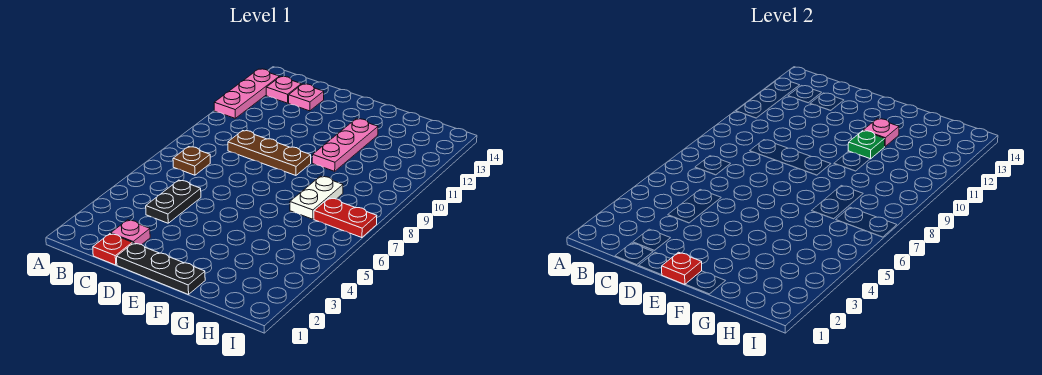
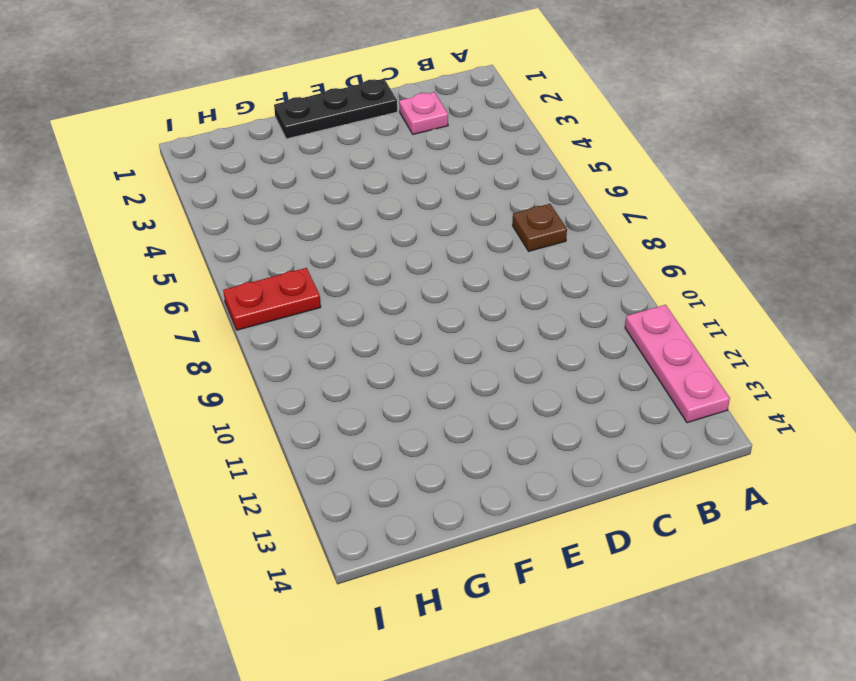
none -> pink plate B13 level 1
none -> red plate C1 level 1
none -> black plate C4:C5 level 1

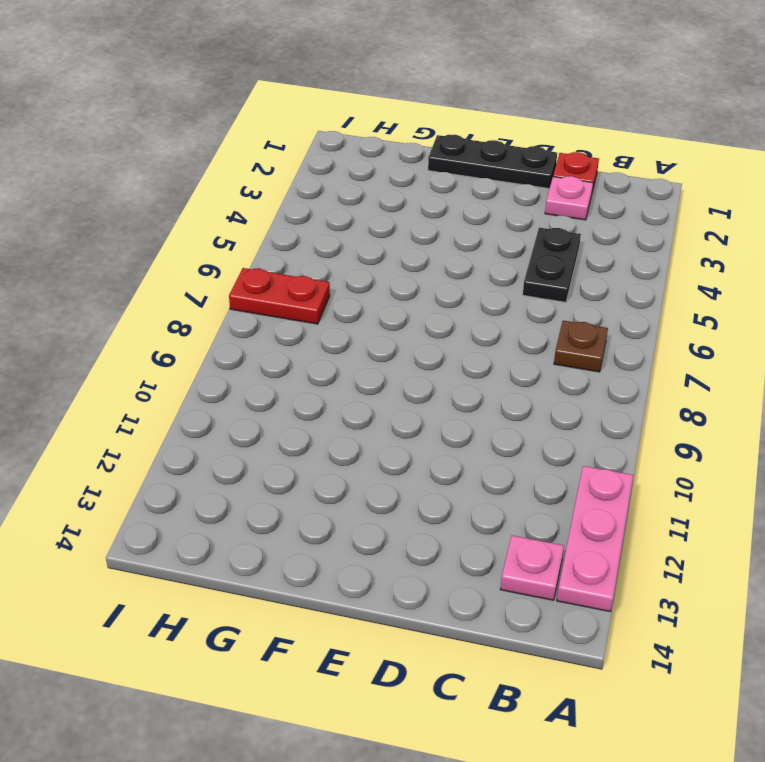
none -> brown plate C9:E9 level 1
none -> pink plate C13 level 1
none -> pink plate F10:F12 level 1

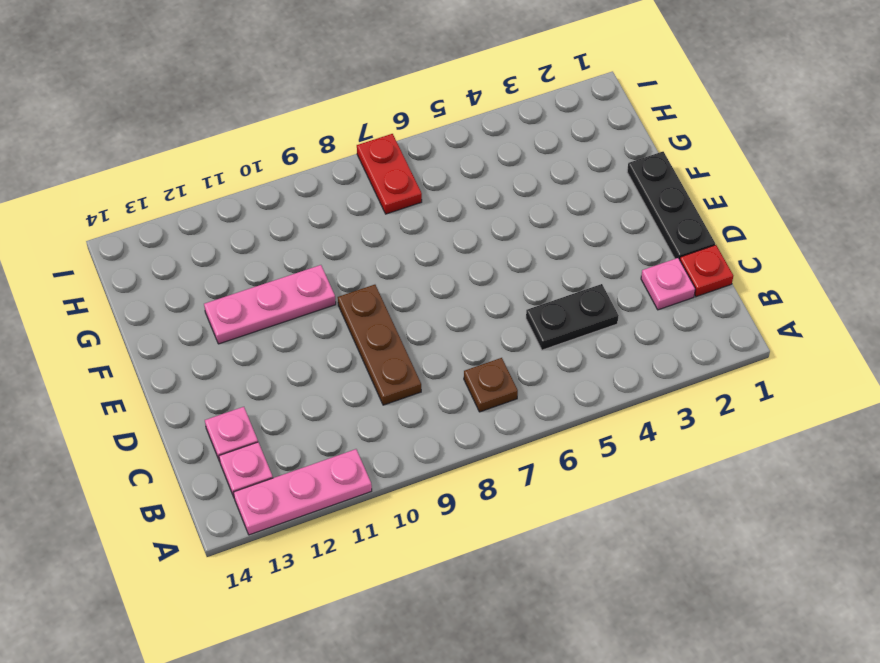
none -> white plate G7:G8 level 1
none -> red plate E1 level 2
none -> green plate F11 level 2

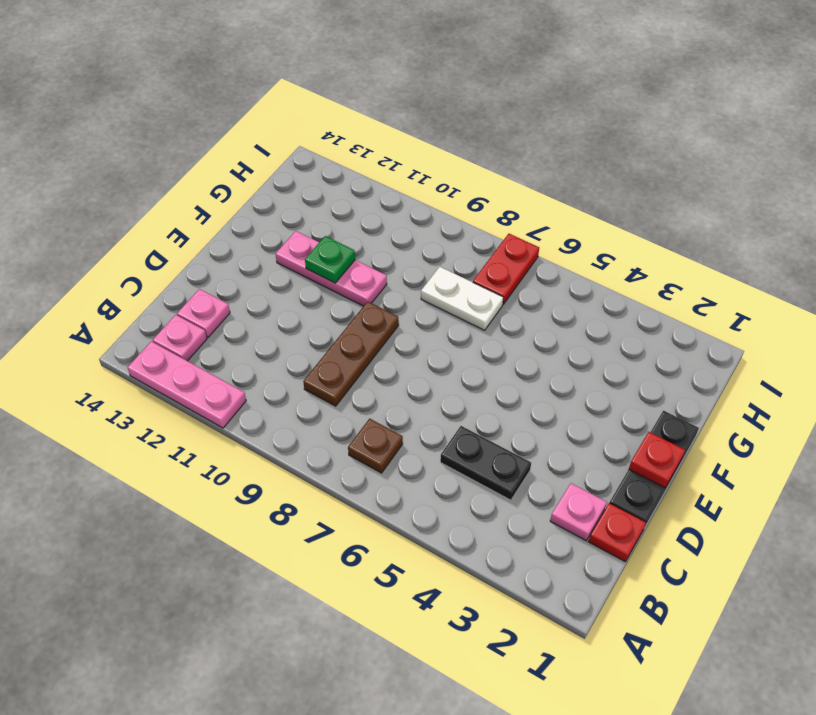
none -> pink plate F12 level 2

